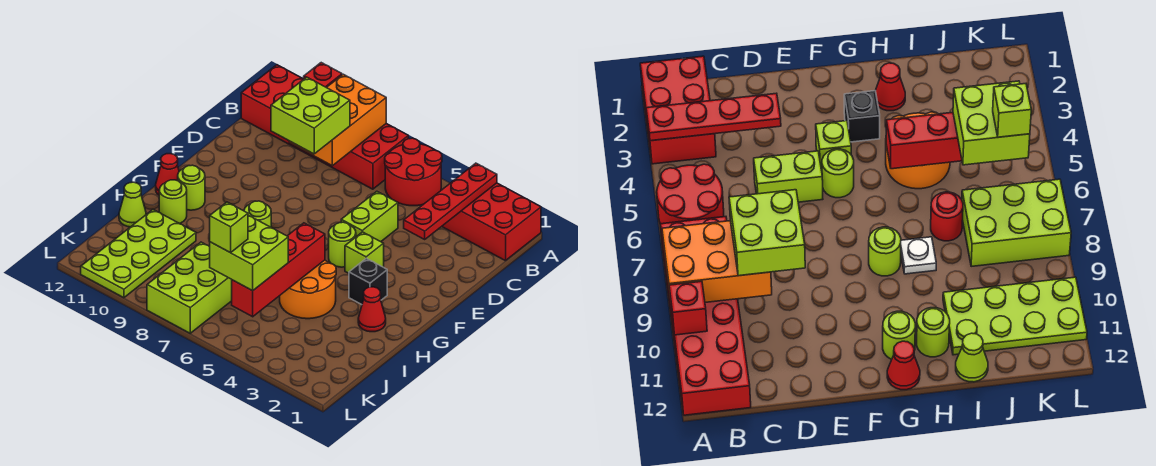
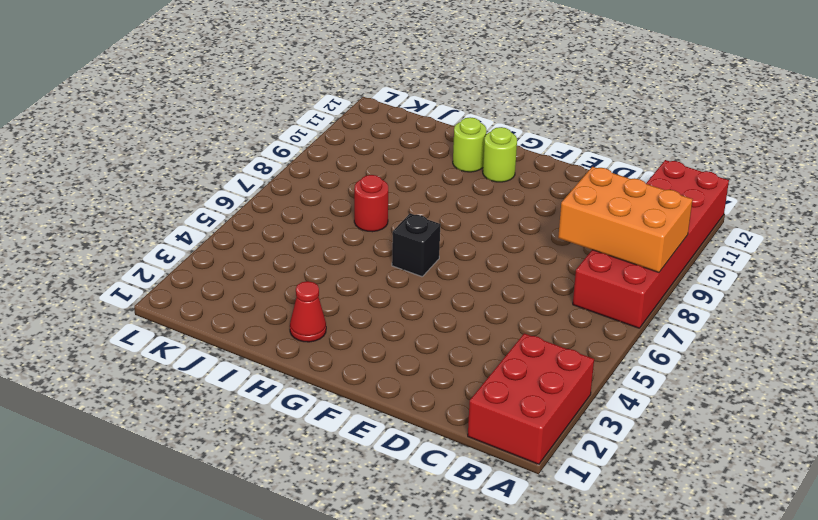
black brick G6 level 1 -> black brick G3 level 1
none -> red round brick A5:B6 level 1
none -> lime brick D5:E5 level 1
none -> lime brick F4 level 1

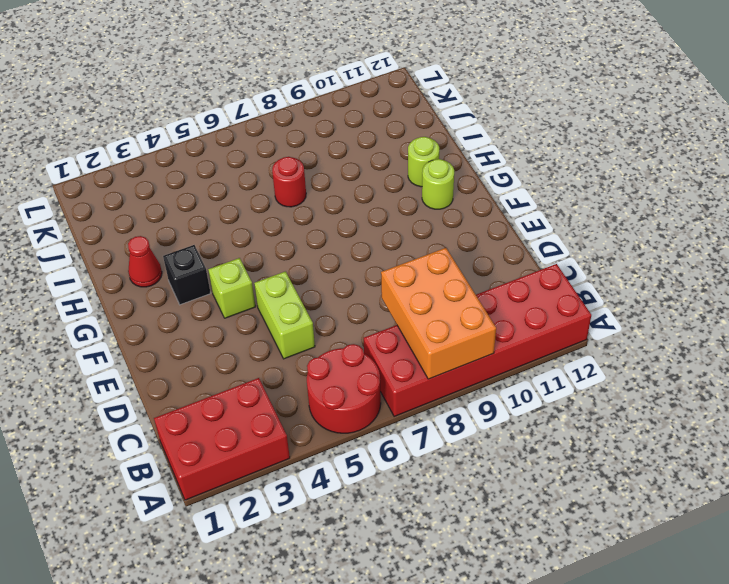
none -> lime round brick F5 level 1
none -> lime round brick G8 level 1
none -> red cone G12 level 1

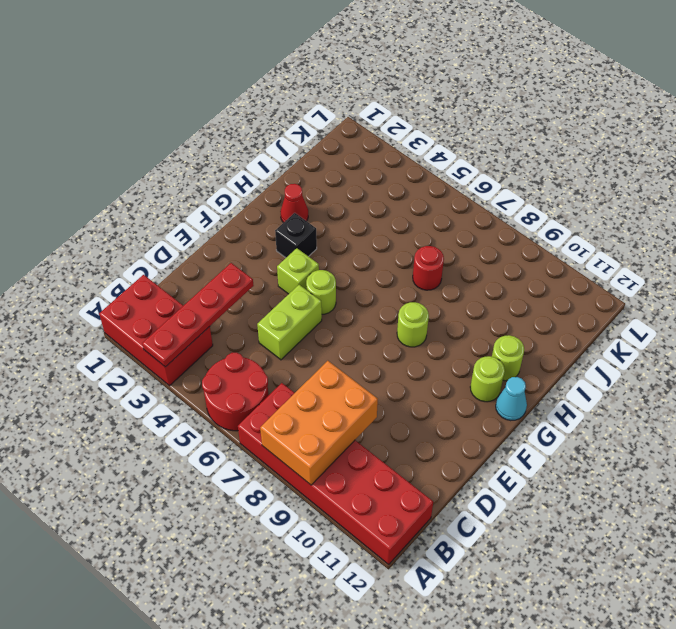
cyan cone G12 level 1 -> red cone G12 level 1
none -> orange round brick H4:I5 level 1
none -> white plate H8 level 1
none -> lime plate I10:L11 level 1

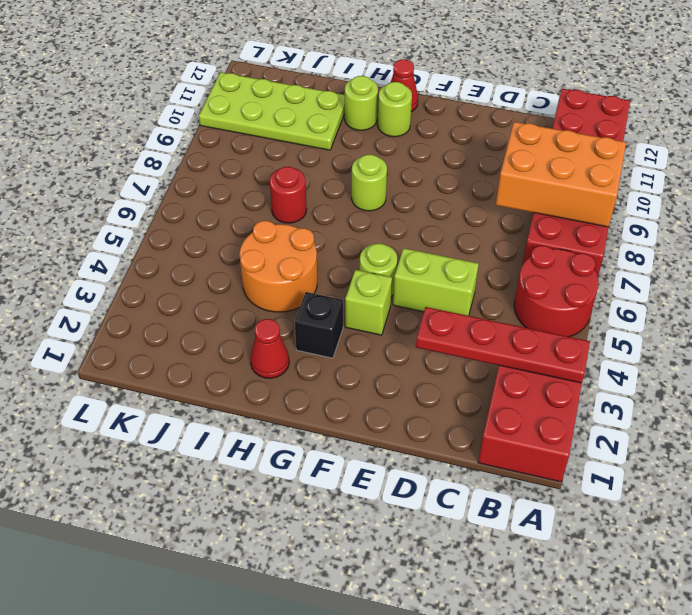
none -> white plate H8 level 1
none -> lime cone I12 level 1
none -> lime brick J7:L8 level 1

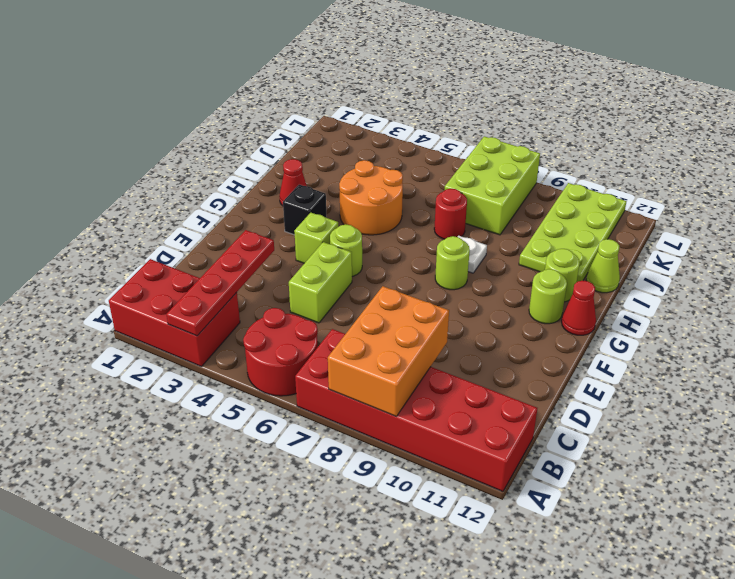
none -> red brick A10 level 2
none -> red brick H5:K5 level 2
none -> lime brick C8:D9 level 3

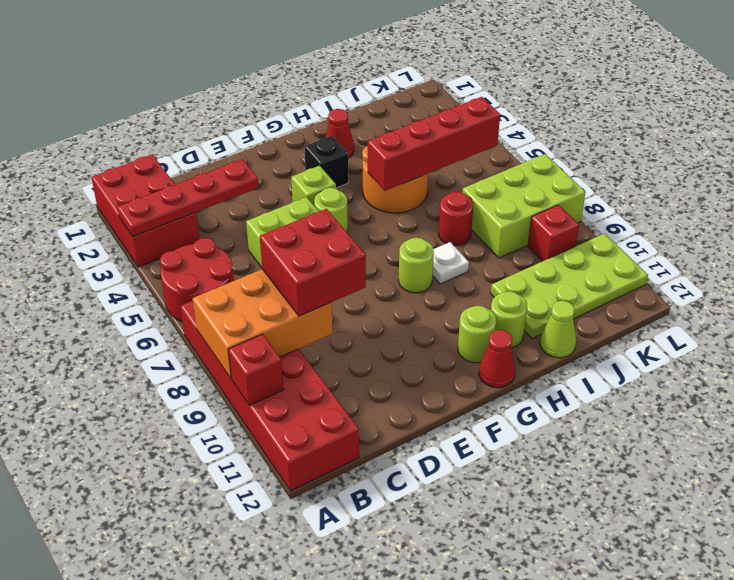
red brick C8:D9 level 3 -> lime brick C8:D9 level 3
red brick K9 level 1 -> none
none -> lime brick J5:K6 level 3
none -> lime brick K6 level 4

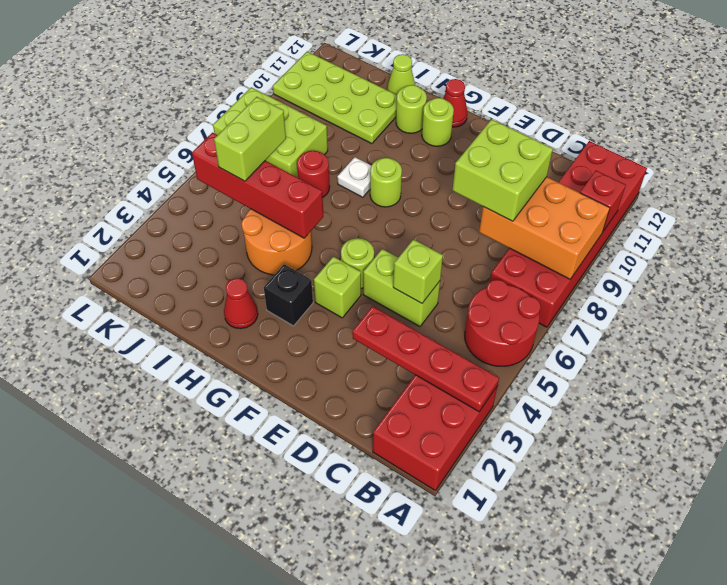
lime brick D5 level 2 -> lime brick K6 level 4
lime brick J5:J6 level 3 -> lime brick J5:K6 level 3

